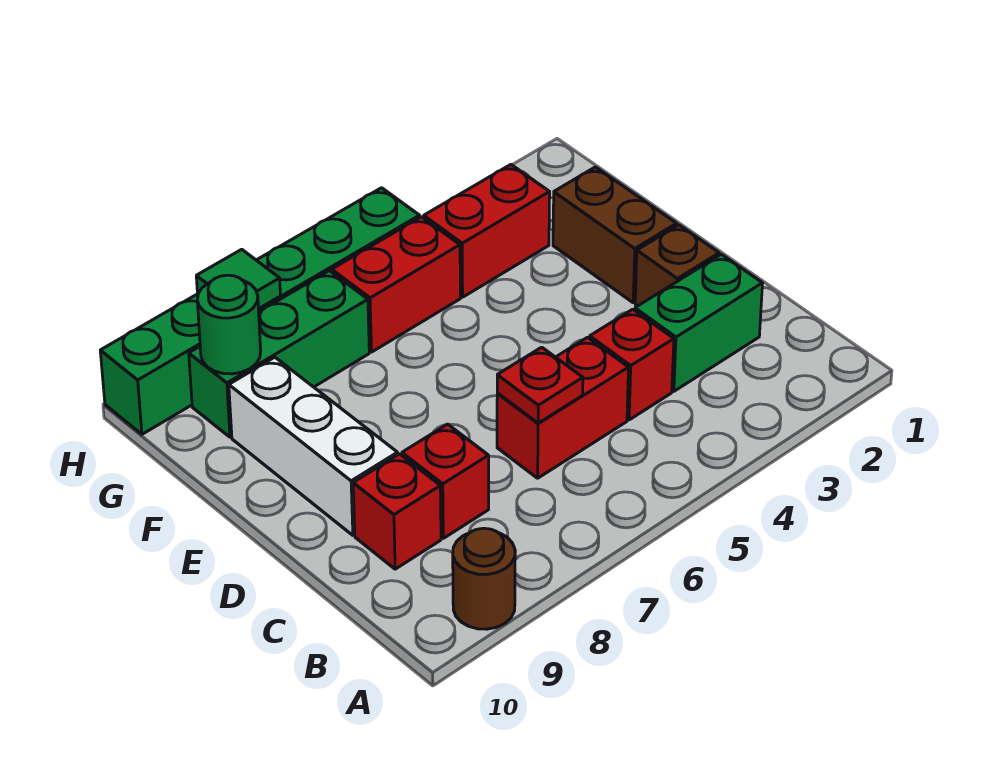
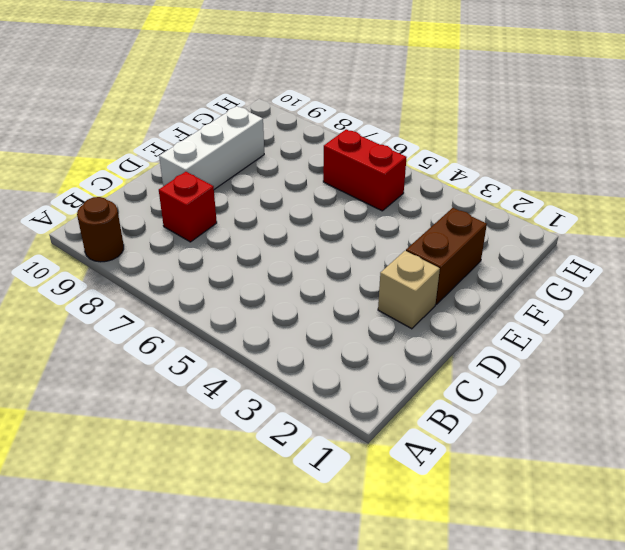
tan brick D2 level 1 -> brown brick D2 level 1
none -> green brick C2:C3 level 1
none -> red brick C4 level 1
none -> red brick C5:C6 level 1

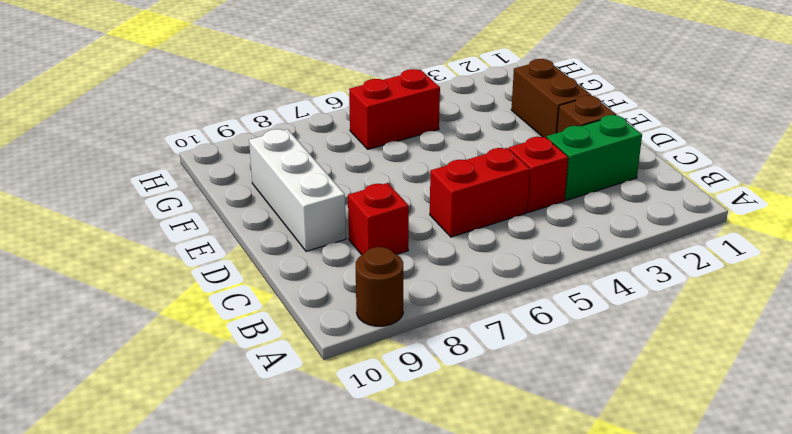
none -> red brick C9 level 1
none -> red brick G3:G4 level 1
none -> green brick G7:G9 level 1

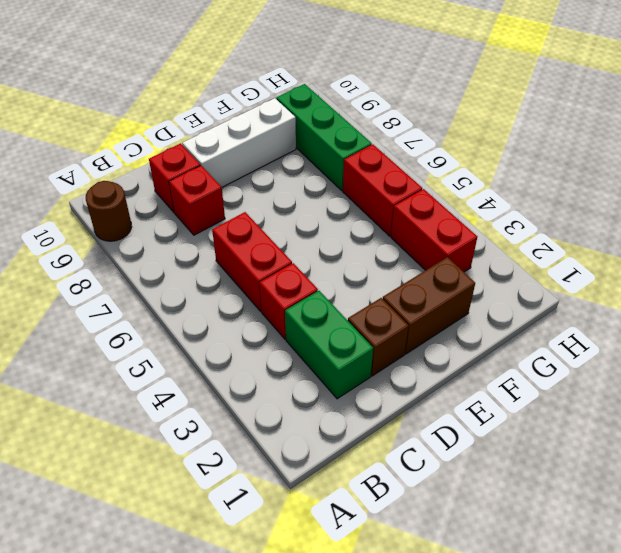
none -> green brick H5:H10 level 1
none -> red plate C6 level 2
none -> green round brick G9 level 2

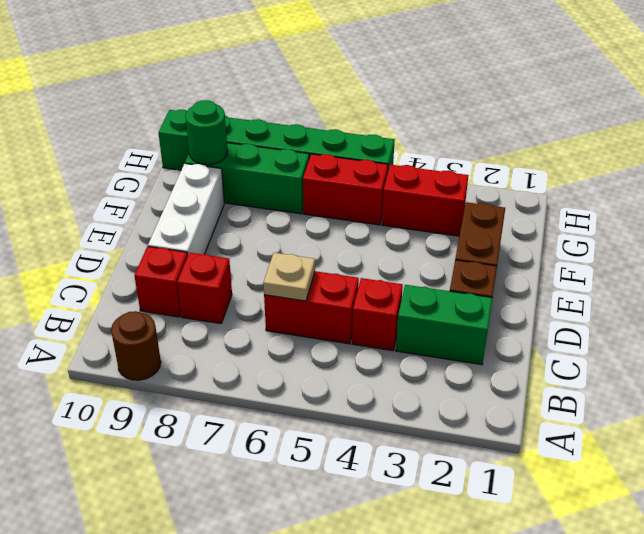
tan plate C6 level 2 -> red plate C6 level 2
none -> green tile H8 level 2

